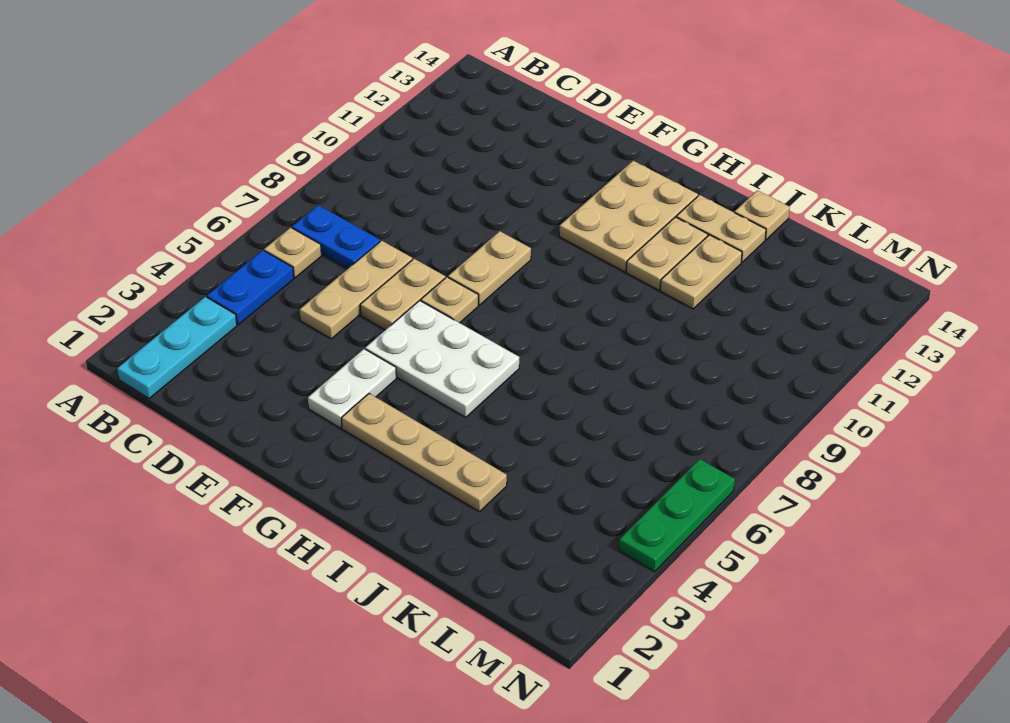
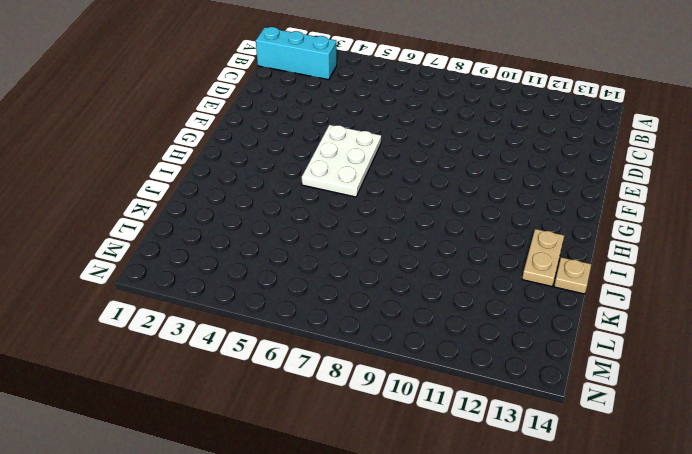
cyan brick B1:B3 level 1 -> cyan plate B1:B3 level 1
none -> blue plate B4:B5 level 1
none -> tan plate B6 level 1
none -> blue plate B7:C7 level 1

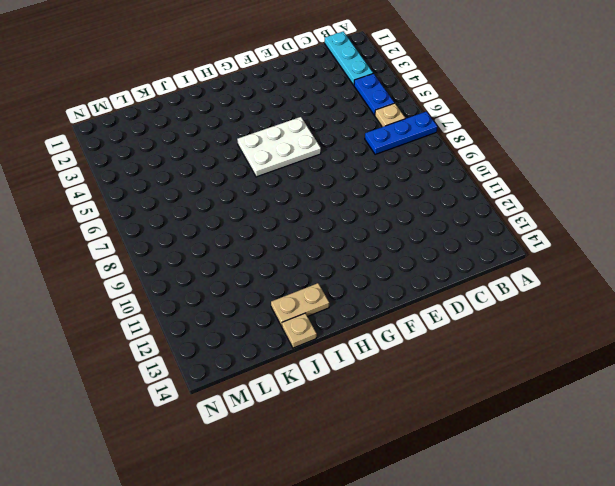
blue plate A7:C7 level 1 -> blue plate B7:C7 level 1
none -> tan plate D5:D7 level 1
none -> tan plate E6:E7 level 1
none -> white plate F3:F4 level 1

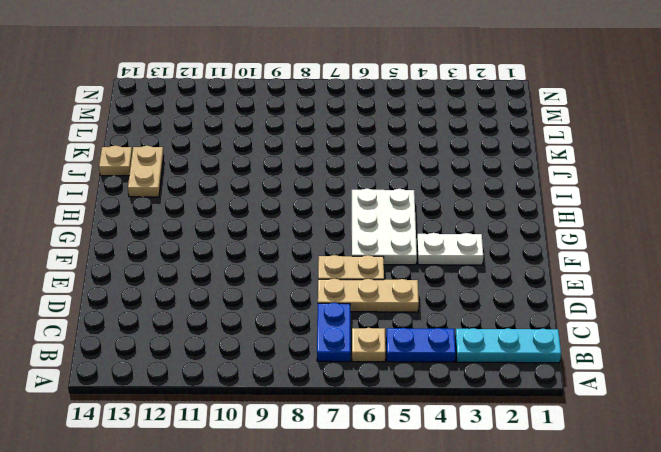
none -> tan plate F7 level 1
none -> tan plate F8:F9 level 1
none -> tan plate G3:J3 level 1

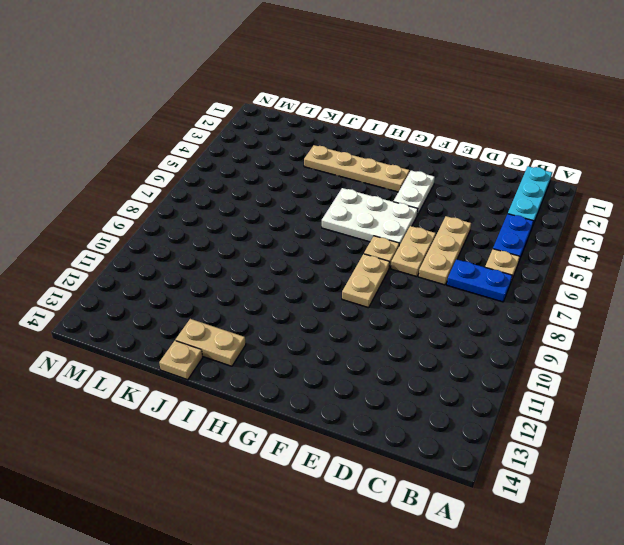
none -> tan plate G11:H13 level 1
none -> tan plate I11:I12 level 1
none -> tan plate J11:J12 level 1

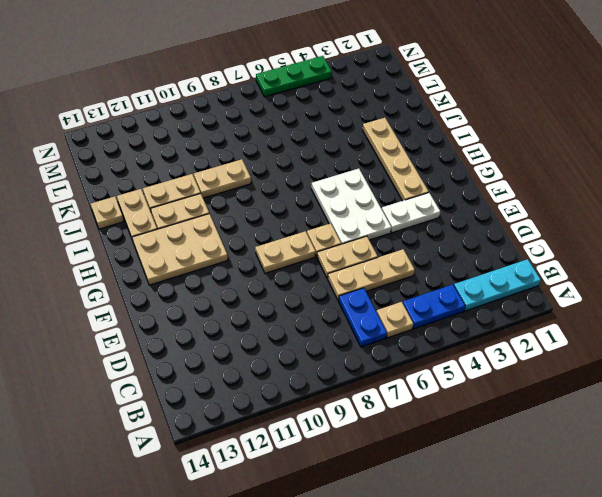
tan plate J9:J10 level 1 -> none

